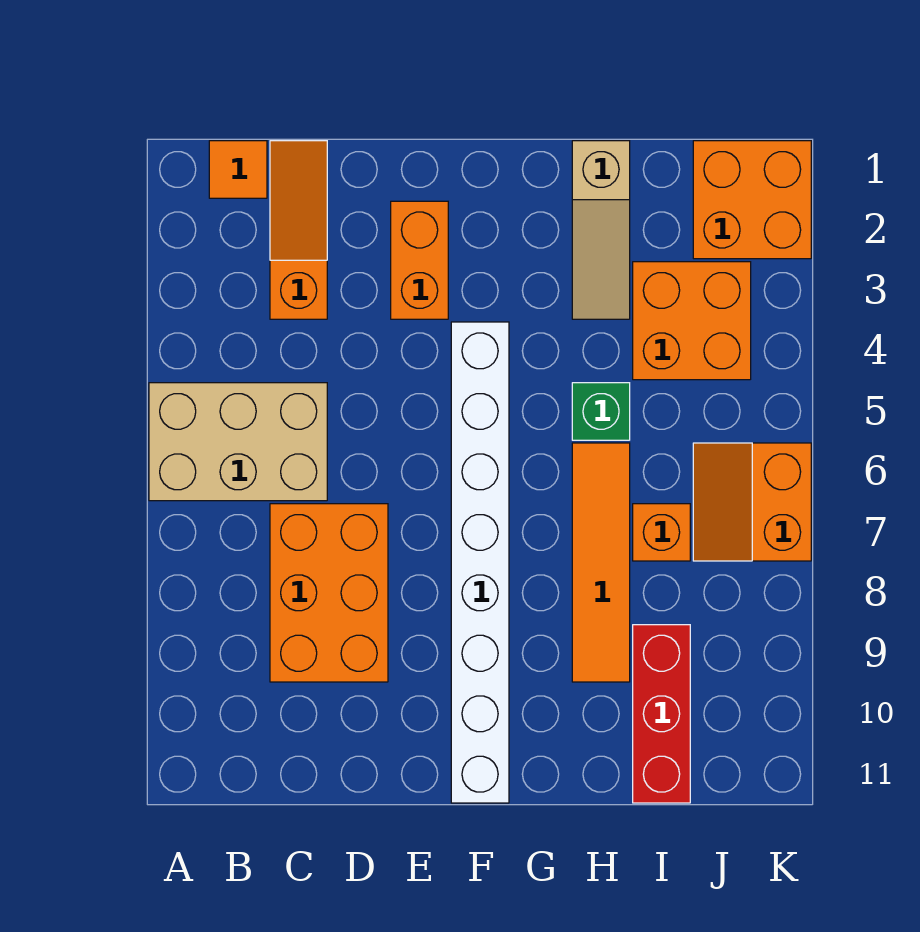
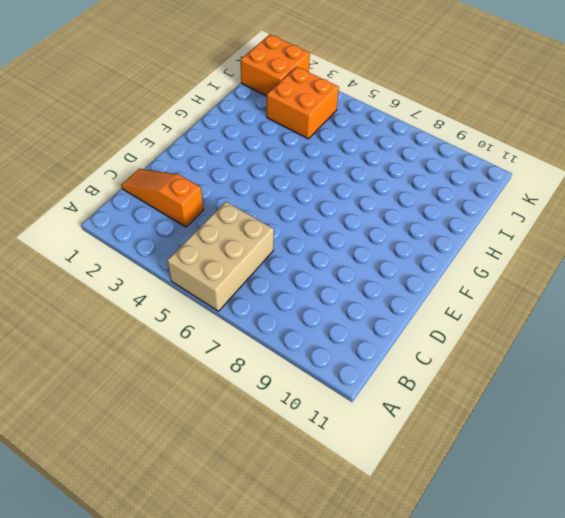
none -> orange tile B1 level 1
none -> orange brick C7:D9 level 1
none -> orange brick E2:E3 level 1

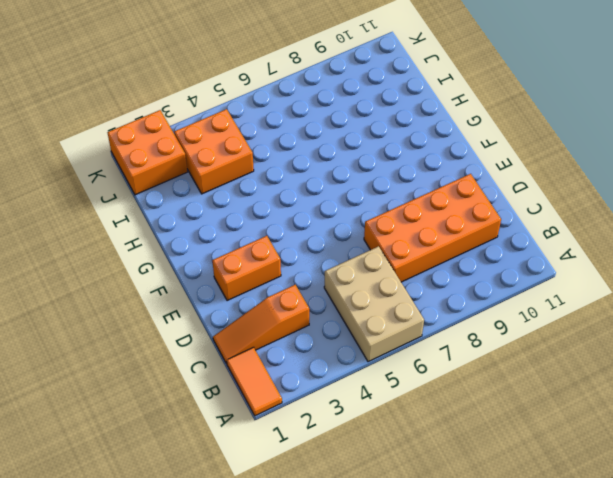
orange tile A1:B1 level 1 -> orange tile B1 level 1
orange brick C7:D10 level 1 -> orange brick C7:D9 level 1
none -> white brick F4:F11 level 1
none -> tan slope H1:H3 level 1 top 1
none -> green brick H5 level 1

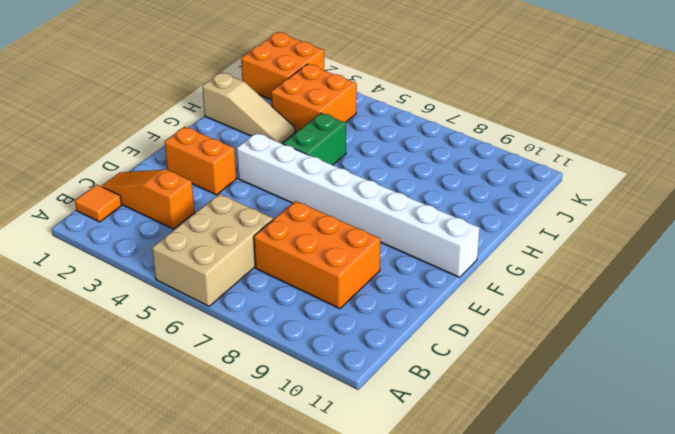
green brick G5:H5 level 1 -> green brick H5 level 1
none -> orange tile H6:H9 level 1
none -> orange brick I7 level 1
none -> red brick I9:I11 level 1

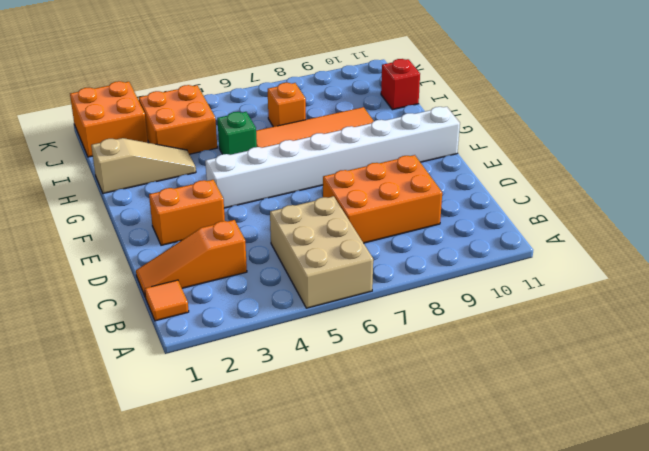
red brick I11 level 1 -> red brick I9:I11 level 1
none -> orange slope J6:K7 level 1 top K

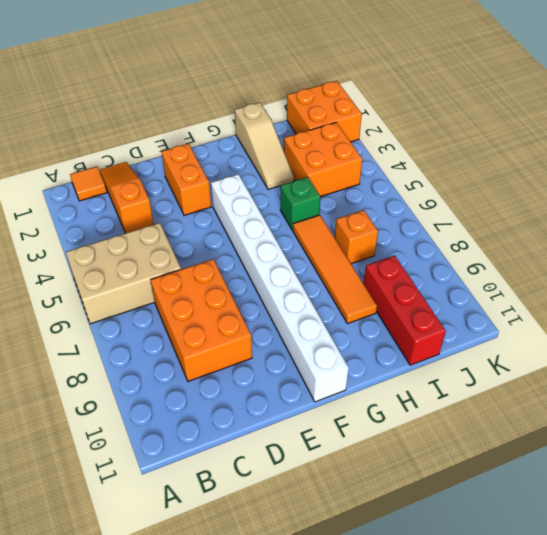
none -> orange slope J6:K7 level 1 top K

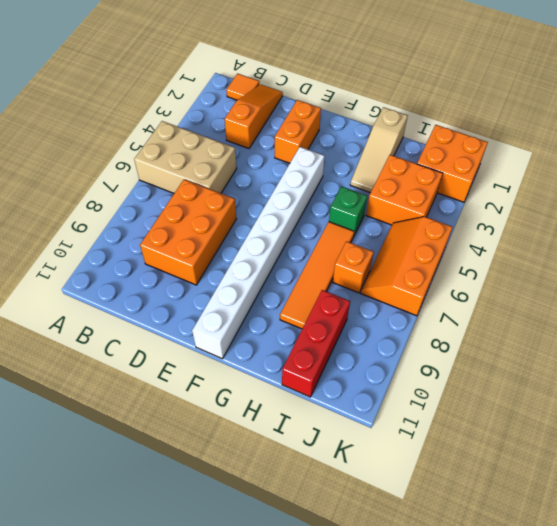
orange slope J5:K7 level 1 top K -> orange slope J6:K7 level 1 top K

